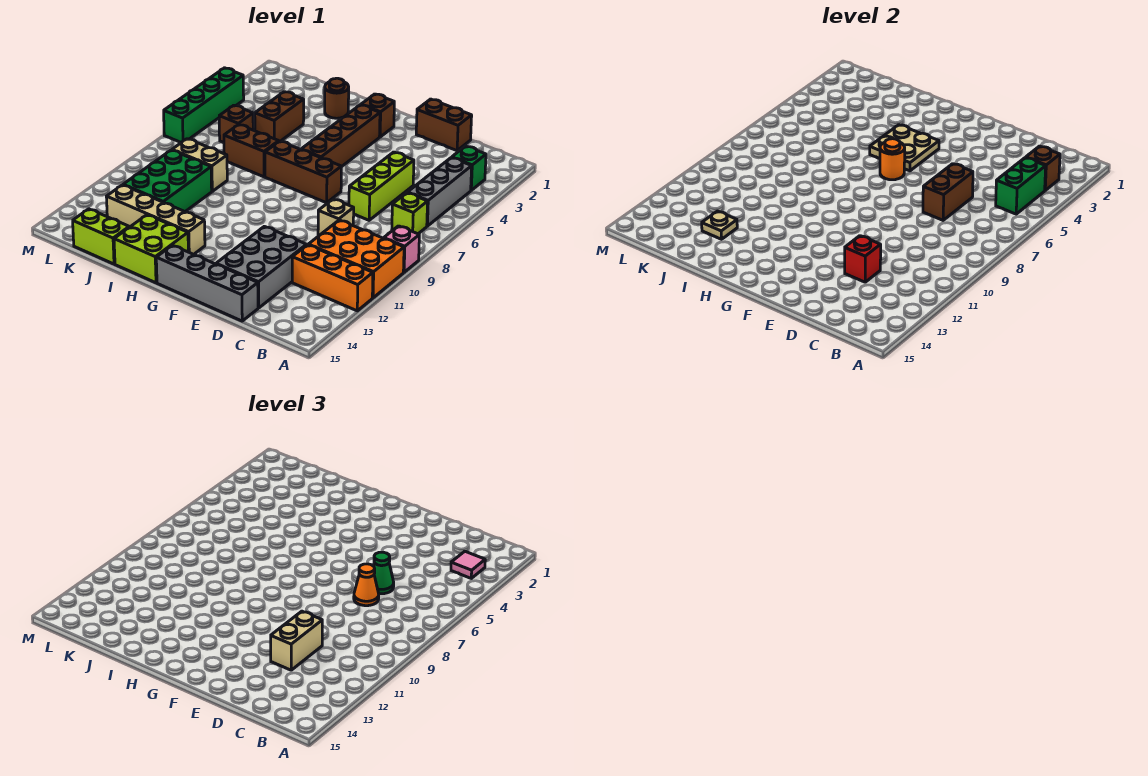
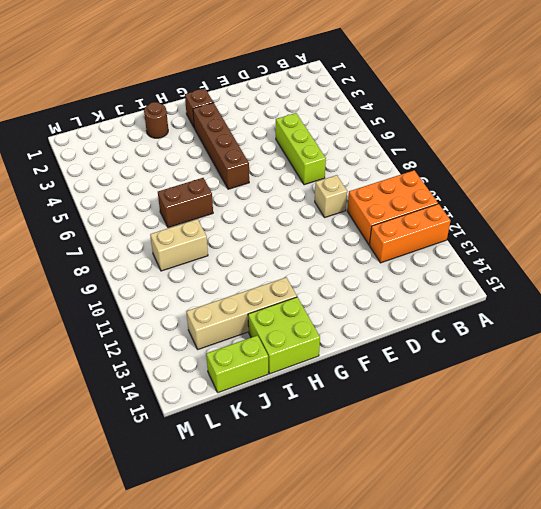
none -> pink brick A9 level 1
none -> green brick B3 level 1
none -> grey brick B4:B6 level 1
none -> lime brick B7 level 1

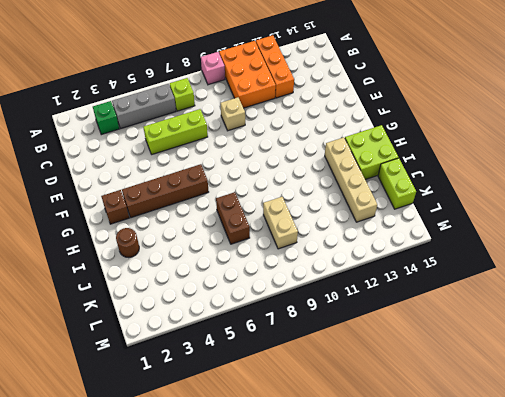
none -> brown brick D1:E1 level 1
none -> grey brick D12:E14 level 1
none -> grey brick D15:G15 level 1
none -> brown brick F7:H7 level 1

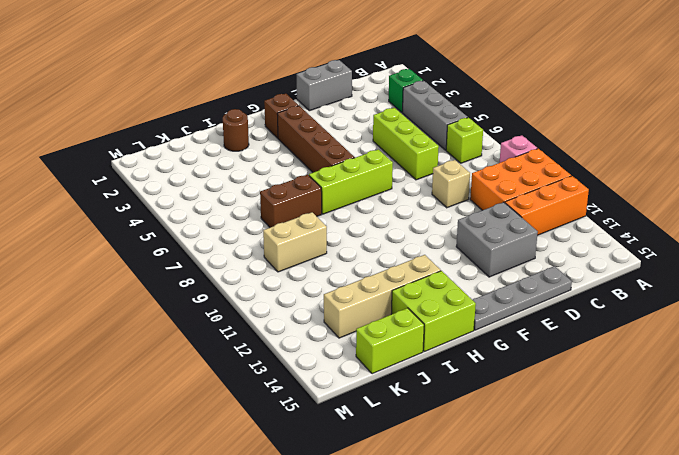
grey brick D1:E1 level 1 -> brown brick D1:E1 level 1
grey brick D12:E13 level 1 -> grey brick D12:E14 level 1
grey plate D15:G15 level 1 -> grey brick D15:G15 level 1
lime brick F7:H7 level 1 -> brown brick F7:H7 level 1
none -> brown brick J4:J5 level 1
none -> green brick J10:K12 level 1
none -> brown brick K6 level 1
none -> green brick M4:M7 level 1

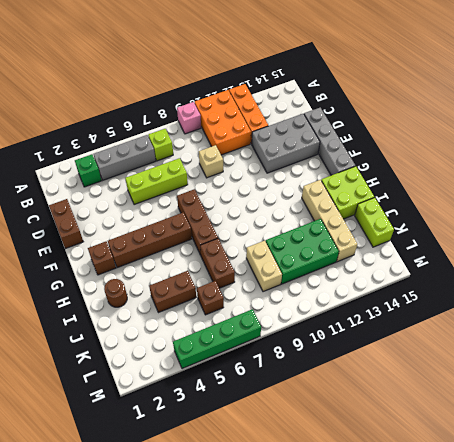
none -> brown brick B3 level 2
none -> green brick B4:B5 level 2
none -> brown brick D6:D7 level 2
none -> red brick D12 level 2

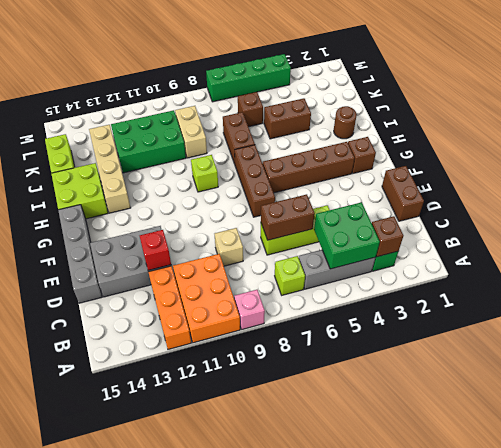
green brick B4:C5 level 2 -> green brick B4:B5 level 2
lime brick H9 level 1 -> none
none -> tan plate G4:H5 level 2
none -> orange round brick G6 level 2
none -> tan plate J13 level 2
none -> pink tile B3 level 3

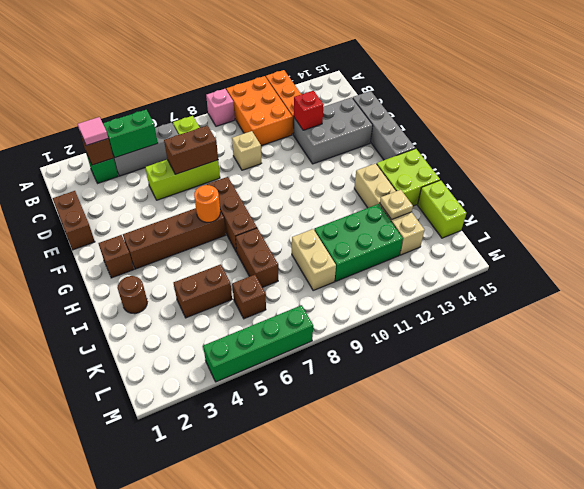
none -> tan plate G4:H5 level 2
none -> green cone D6 level 3
none -> orange cone D7 level 3
none -> tan brick D11:D12 level 3

